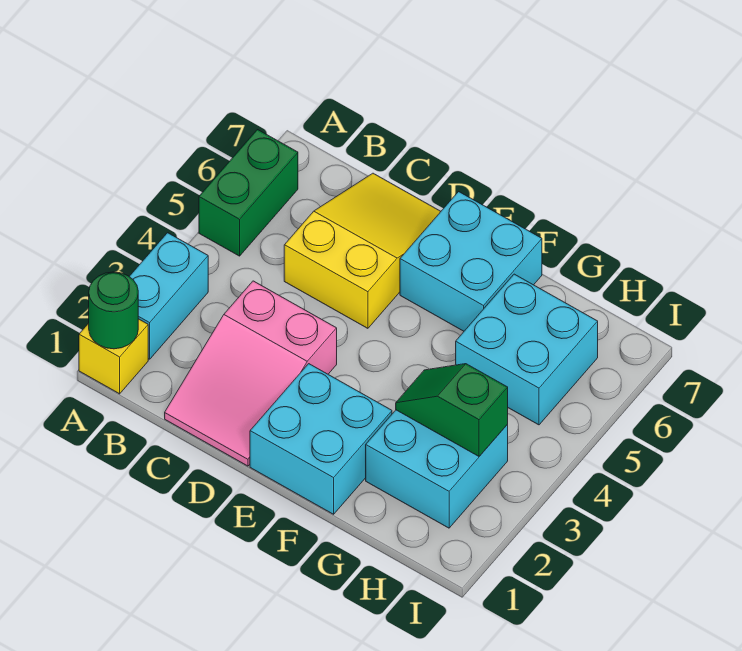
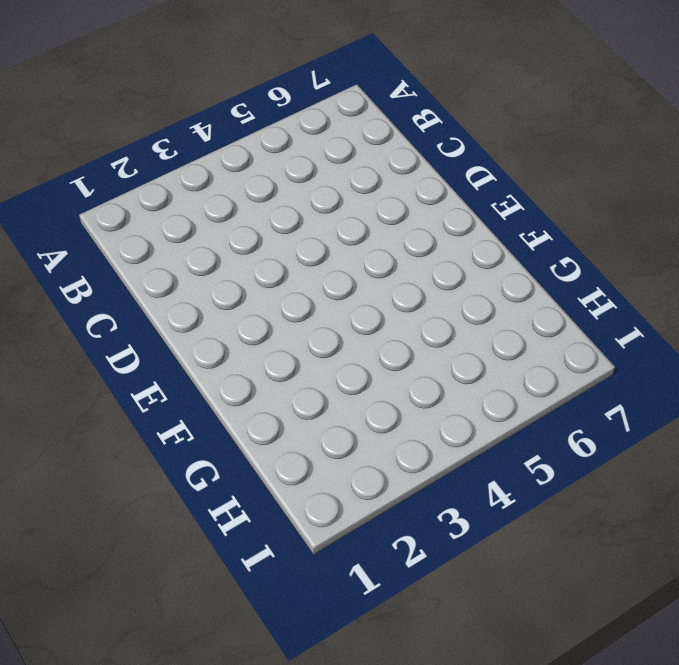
none -> yellow brick A1 level 1
none -> cyan brick A2:A3 level 1

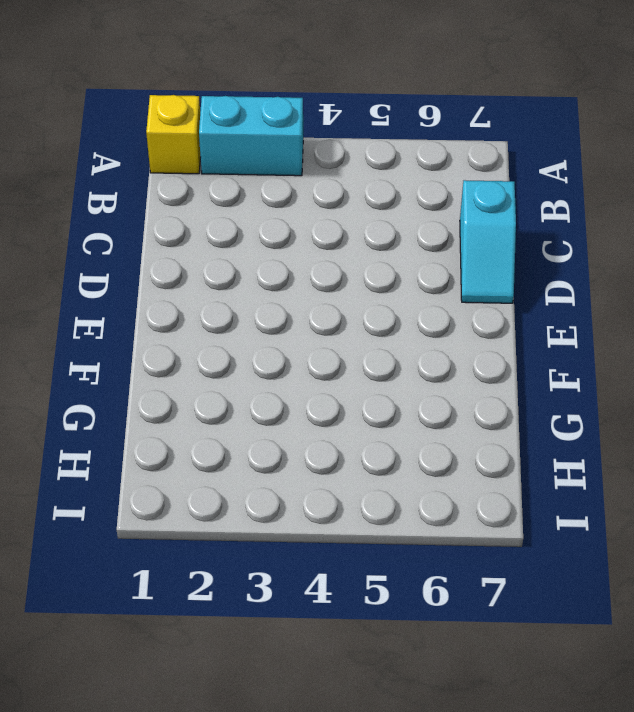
cyan slope C7:D7 level 1 top C -> yellow slope C5:D7 level 1 top 5
none -> green brick A5:A6 level 1
none -> pink slope C1:D3 level 1 top 3

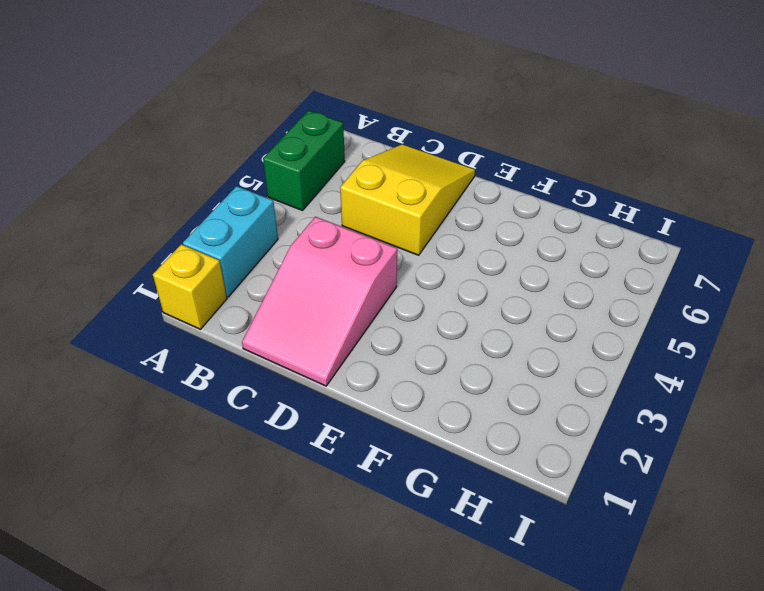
none -> cyan brick E1:F2 level 1
none -> cyan brick E6:F7 level 1

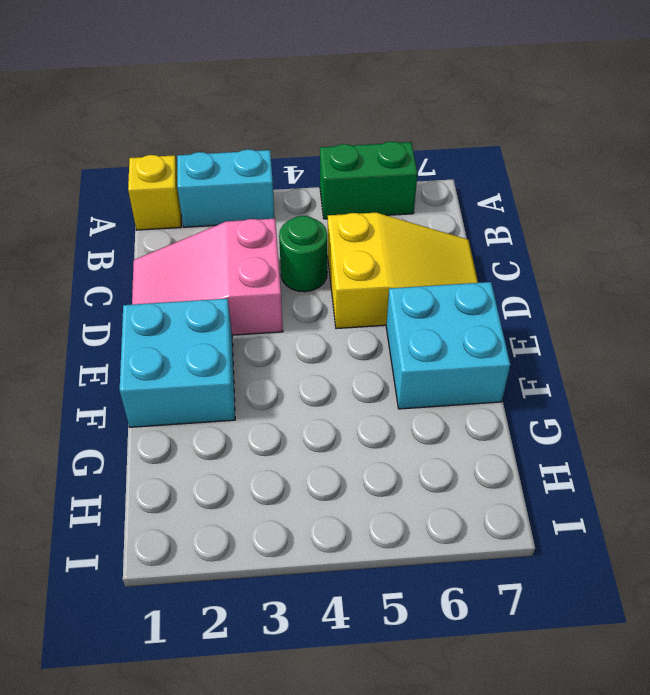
green round brick C4 level 1 -> green round brick A1 level 2
none -> cyan brick G2:H3 level 1
none -> cyan brick G5:H6 level 1

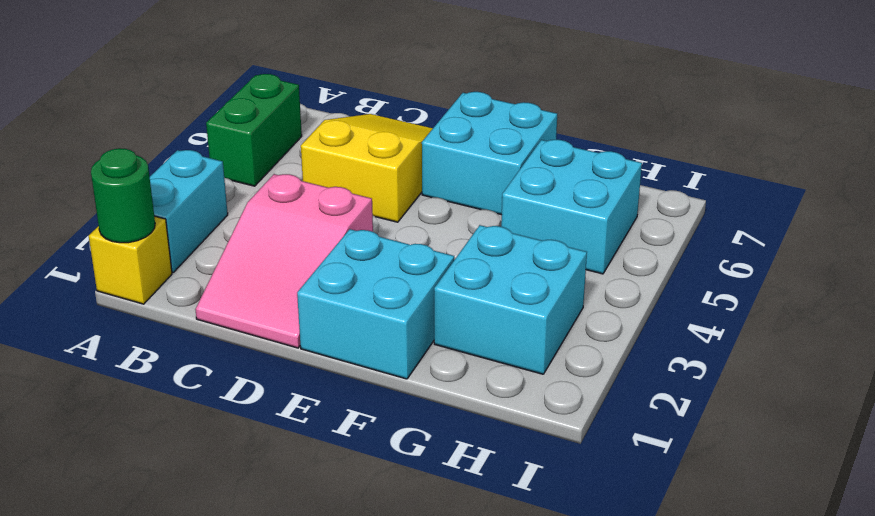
none -> green slope G3:H3 level 2 top H

